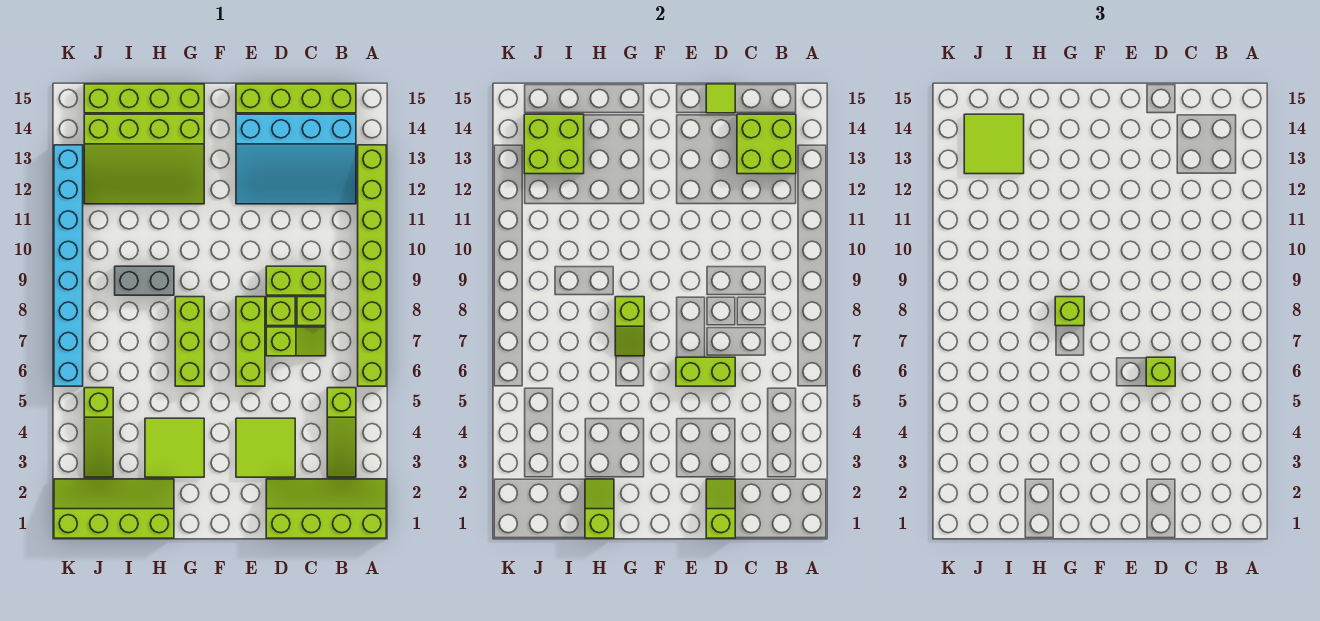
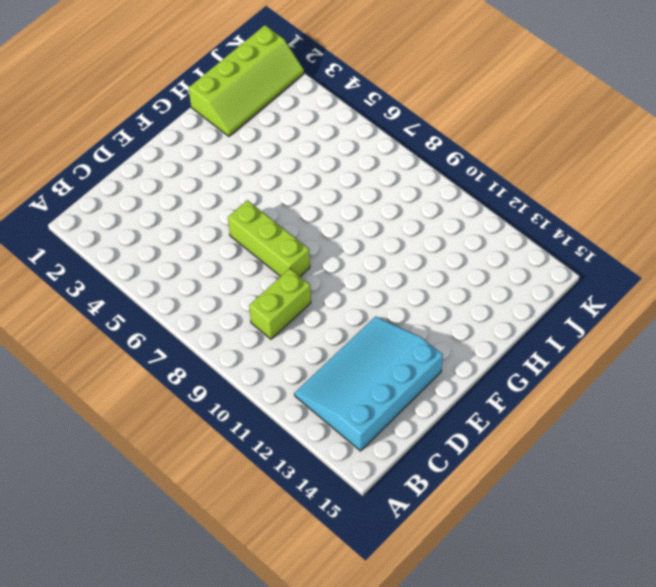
none -> lime slope A1:D2 level 1 top 1
none -> lime brick A6:A13 level 1
none -> lime slope B3:B5 level 1 top 5

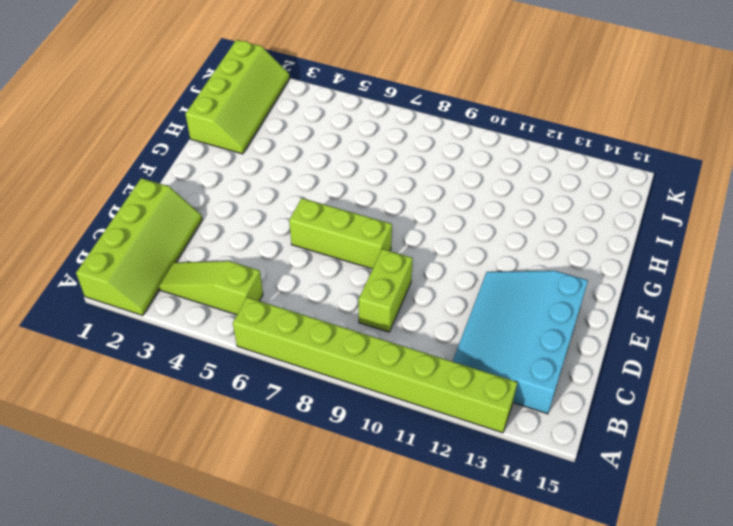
none -> lime brick B15:E15 level 1
none -> lime slope C7:D7 level 1 top D
none -> lime brick C8 level 1

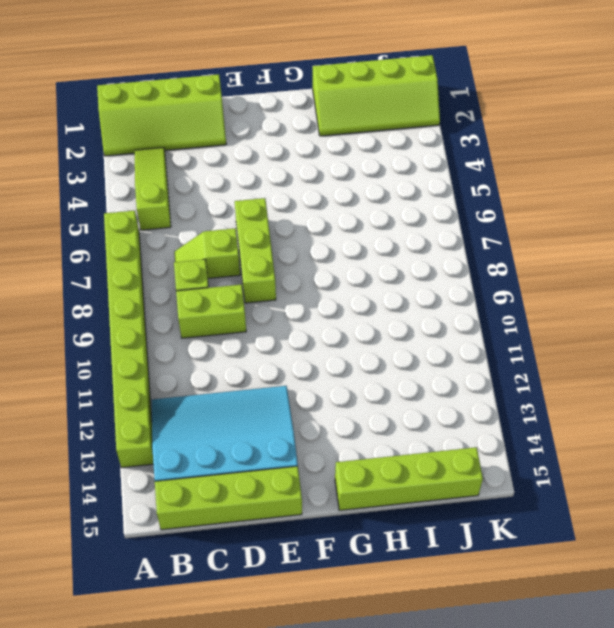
none -> lime tile D3:E4 level 1
none -> lime brick D8 level 1
none -> lime tile G3:H4 level 1

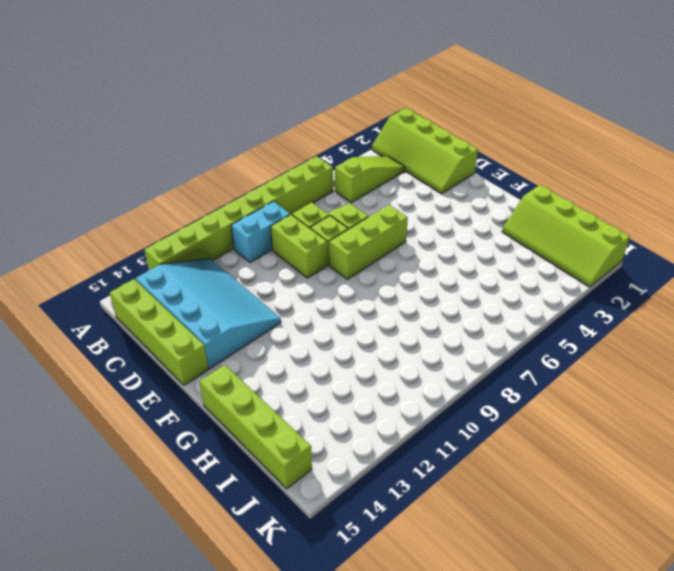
cyan brick B9:B10 level 1 -> none
none -> lime tile D3:E4 level 1
none -> lime tile G3:H4 level 1
none -> lime brick G6:G8 level 1

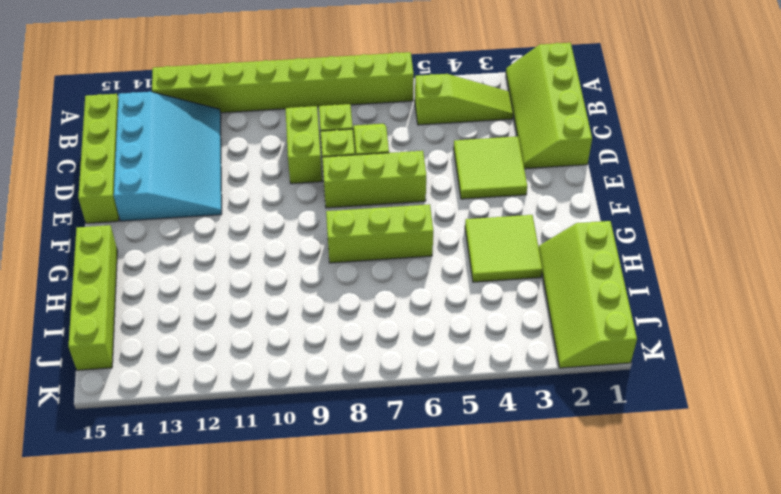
none -> lime slope G12:J14 level 1 top 14
none -> grey brick H9:I9 level 1
none -> lime slope J3:J5 level 1 top 5

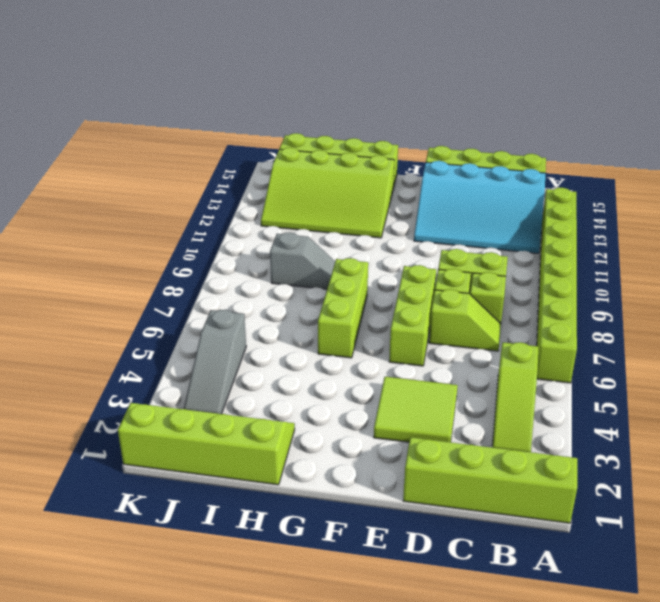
grey slope H9:I9 level 1 top I -> grey brick H9:I9 level 1
grey slope J3:J5 level 1 top 5 -> lime slope J3:J5 level 1 top 5
none -> lime tile G3:H4 level 1
none -> cyan brick K6:K13 level 1
none -> lime brick B13:C14 level 2

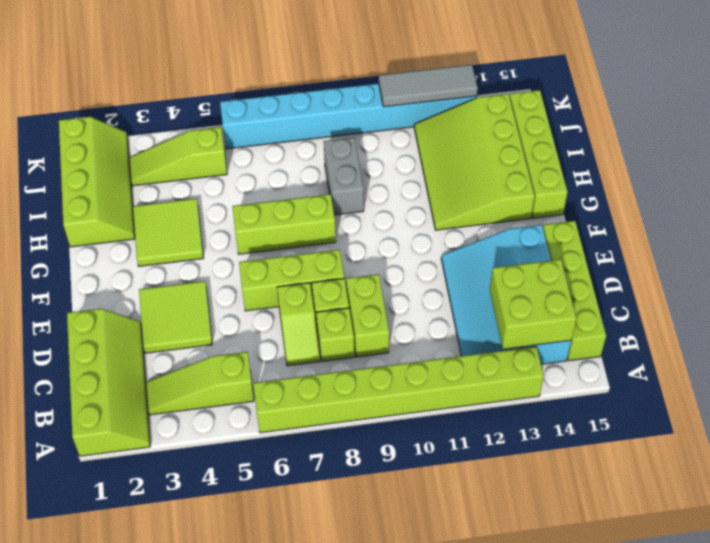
grey tile K11:K13 level 2 -> none
none -> lime slope D1:D2 level 2 top 1
none -> lime brick D6:E6 level 2
none -> lime tile D15 level 2

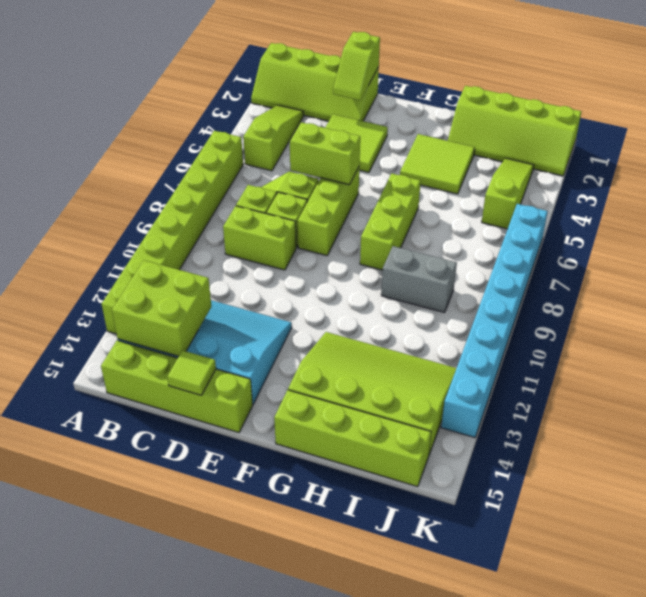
none -> lime slope G7:G8 level 2 top 8
none -> lime slope H1:H2 level 2 top 1
none -> lime brick I13:J14 level 2

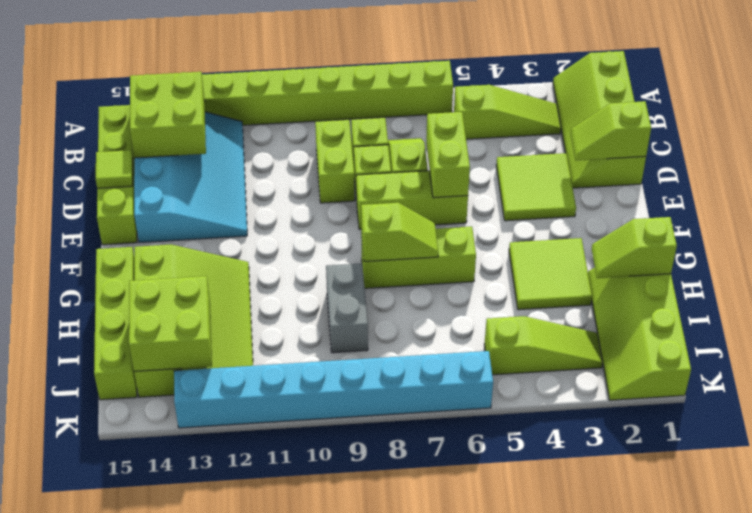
none -> lime brick D6 level 3
none -> lime brick G8 level 3
none -> lime tile I13:J14 level 3

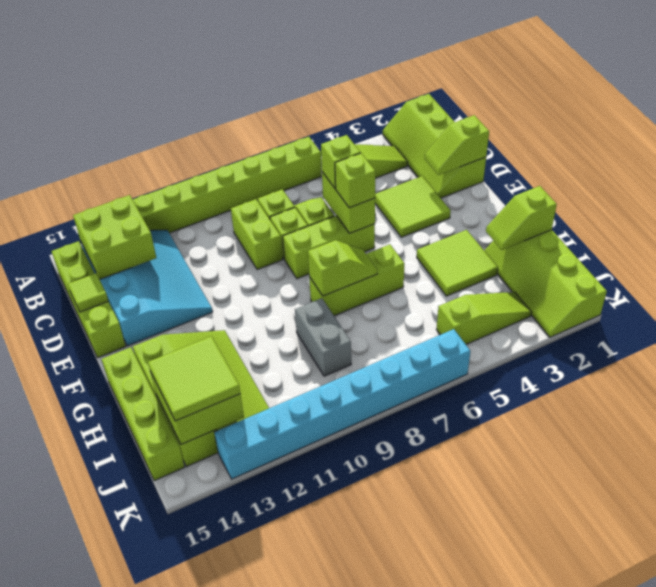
lime brick E6 level 3 -> lime brick G8 level 3

